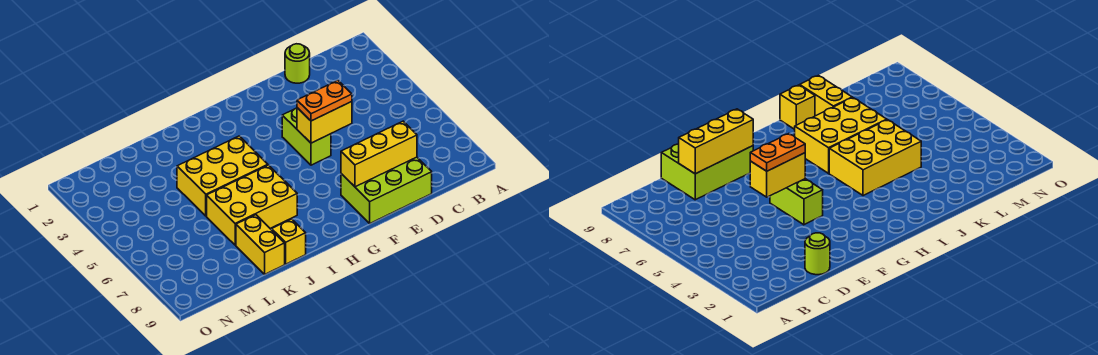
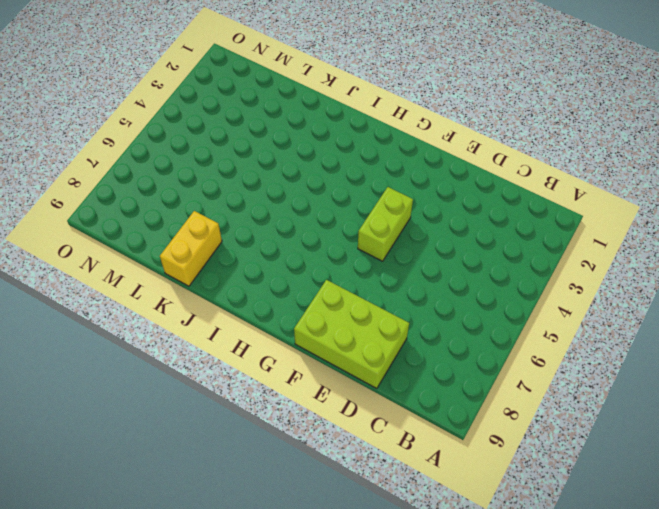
none -> lime round brick D1 level 1
none -> yellow brick I4:K5 level 1

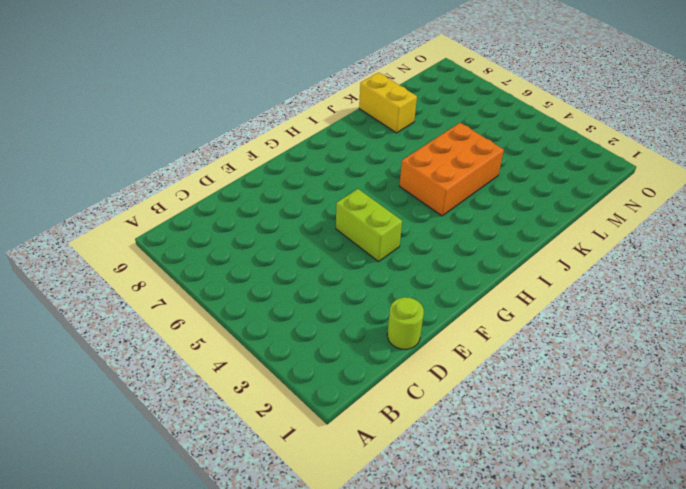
orange brick I4:K5 level 1 -> yellow brick I4:K5 level 1
none -> lime brick D8:F9 level 1
none -> yellow brick I6:K7 level 1

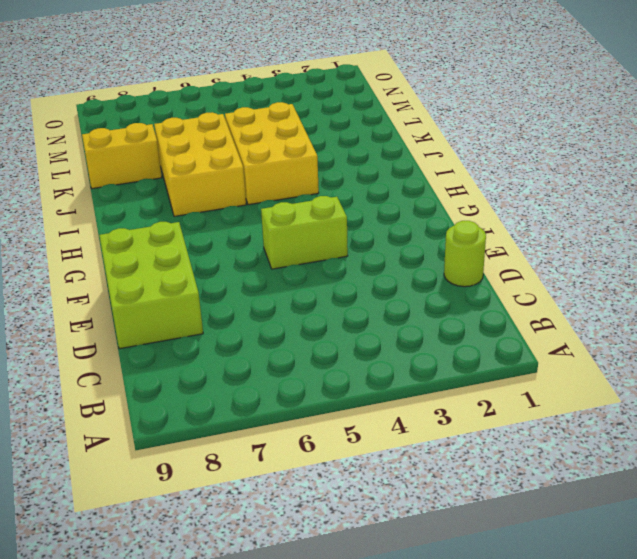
none -> yellow brick J9 level 1
none -> yellow brick D8:F8 level 2

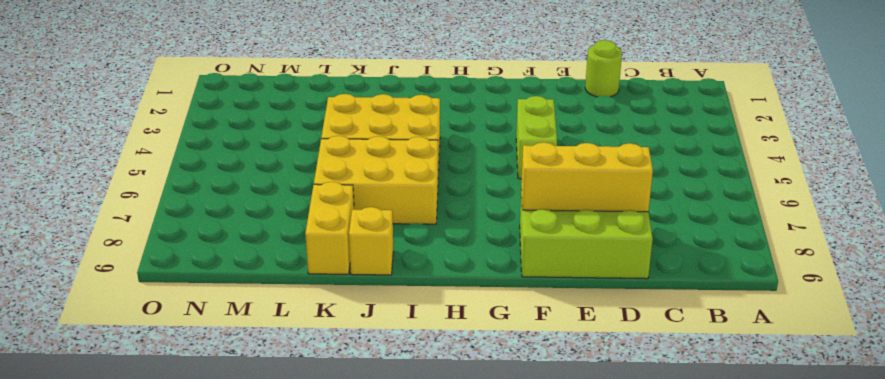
none -> yellow brick E5:F5 level 2
none -> orange plate E5:F5 level 3

